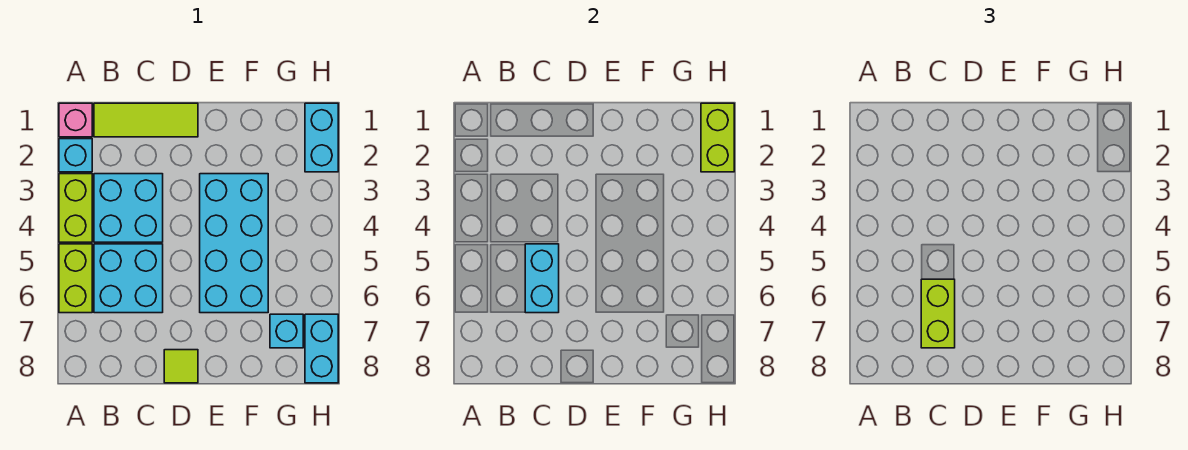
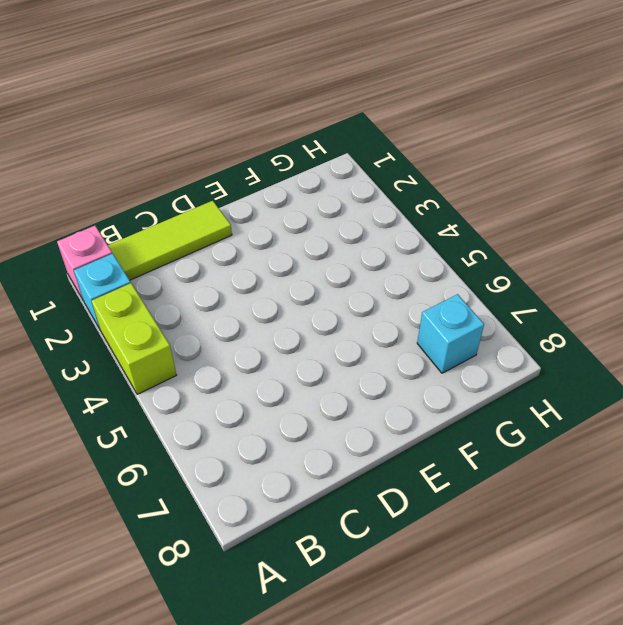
none -> lime brick A5:A6 level 1
none -> cyan brick B3:C4 level 1
none -> cyan brick B5:C6 level 1

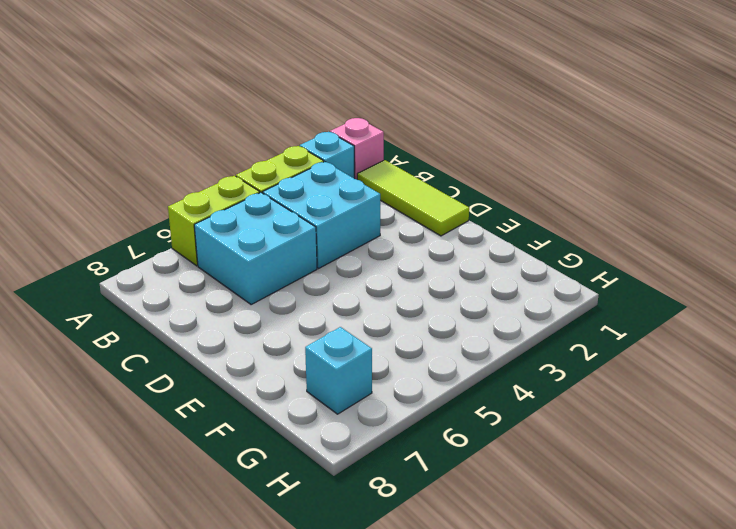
none -> lime tile D8 level 1
none -> cyan brick E3:F6 level 1
none -> cyan brick H1:H2 level 1

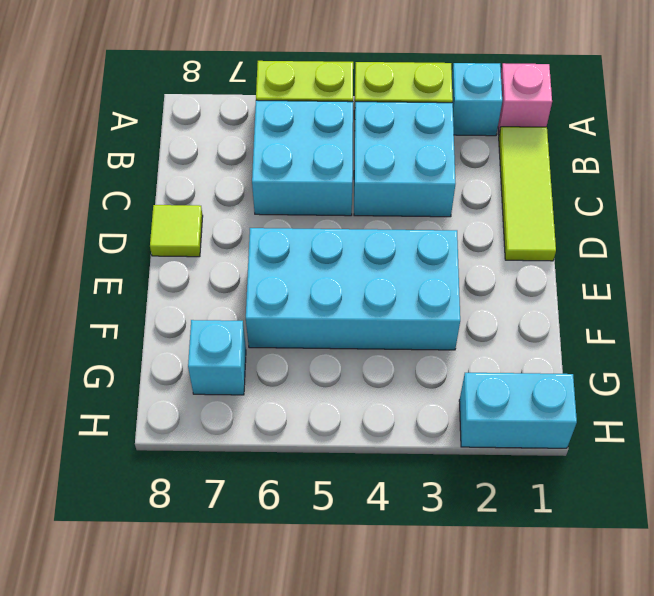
none -> cyan brick H7:H8 level 1
none -> cyan brick C5:C6 level 2
none -> lime brick H1:H2 level 2

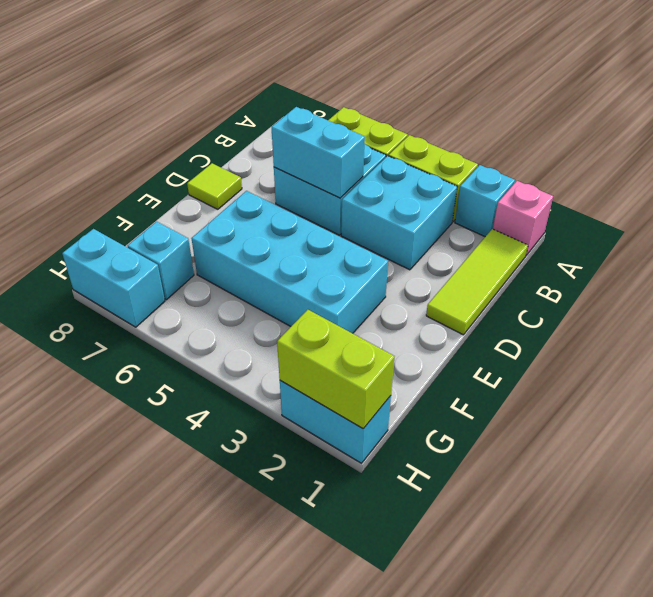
none -> lime brick C6:C7 level 3

